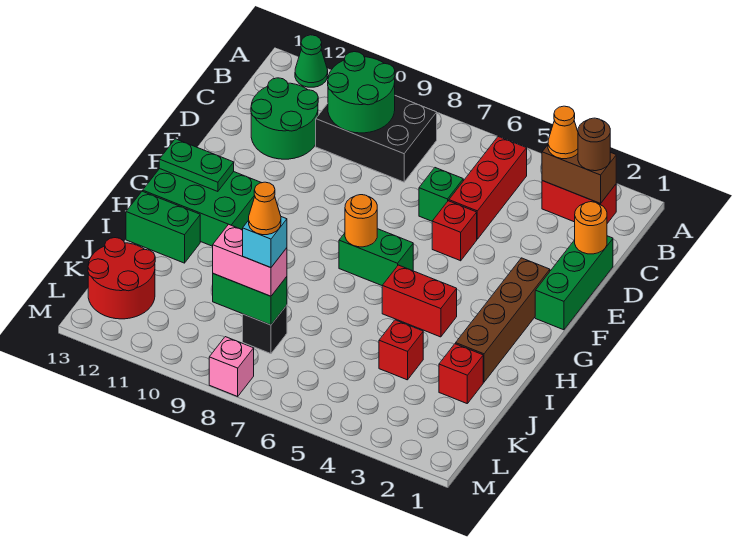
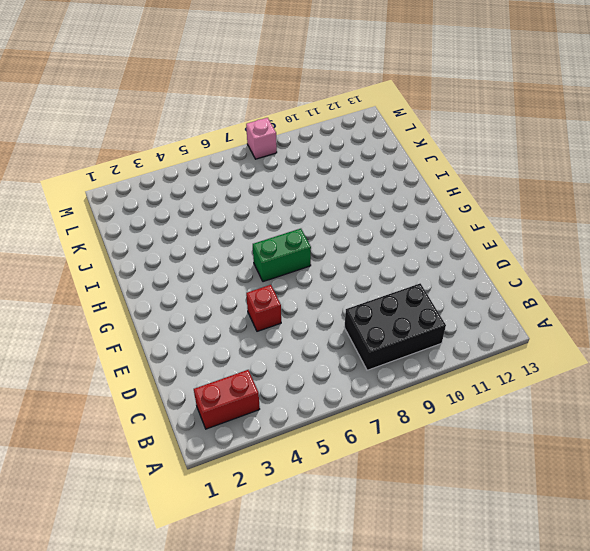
none -> green cone A12 level 1
none -> red brick B5:D5 level 1
none -> green round brick C11:D12 level 1

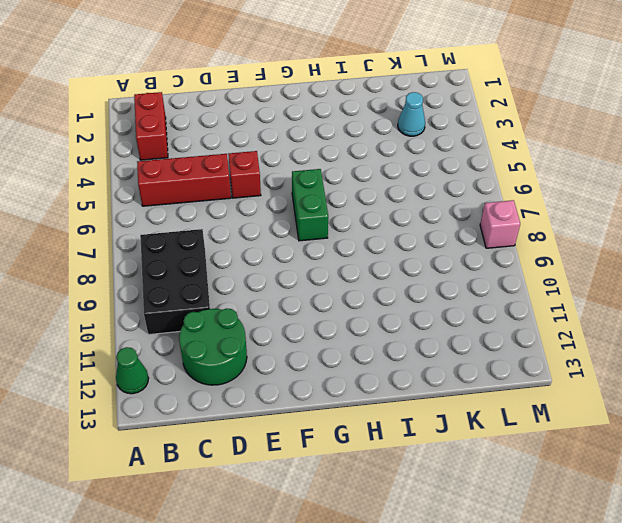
cyan cone K3 level 1 -> none
none -> green brick D1:F1 level 1
none -> green brick D6 level 1
none -> brown brick F2:I2 level 1

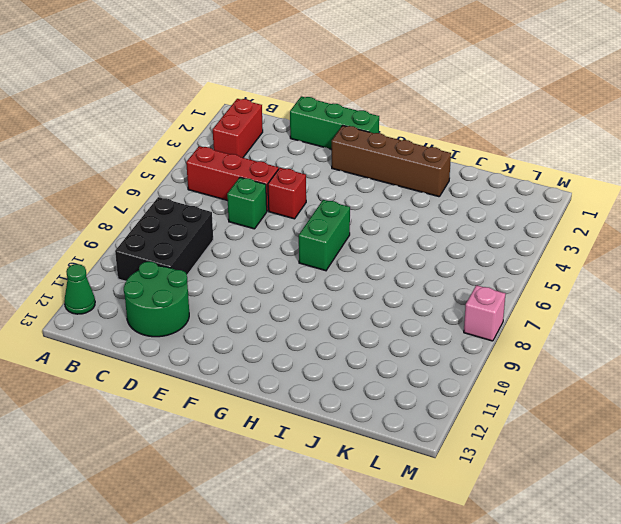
none -> green brick G11:H13 level 1
none -> red brick H4:H5 level 1
none -> green brick I12:I13 level 1

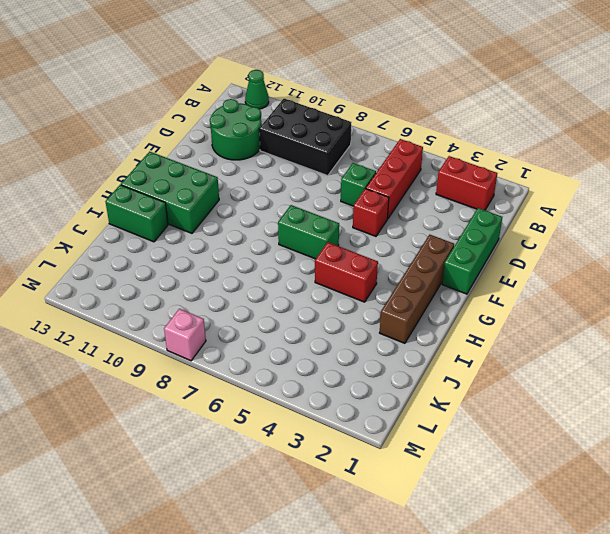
none -> red brick J2 level 1
none -> red brick J4 level 1
none -> black brick K8 level 1

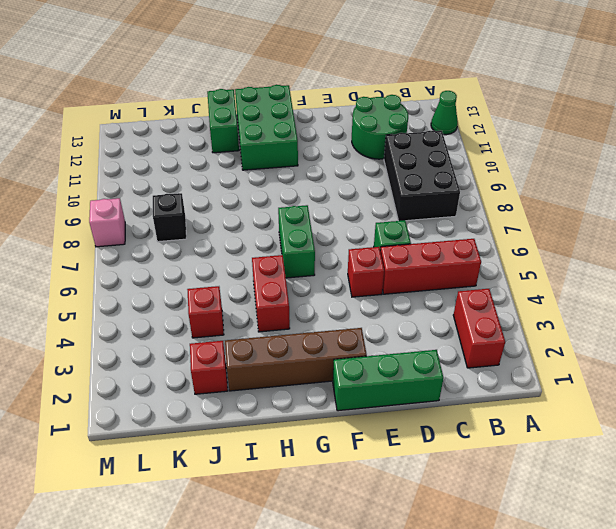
none -> red round brick K12:L13 level 1
none -> brown brick B2:B3 level 2
none -> green round brick B9:C10 level 2

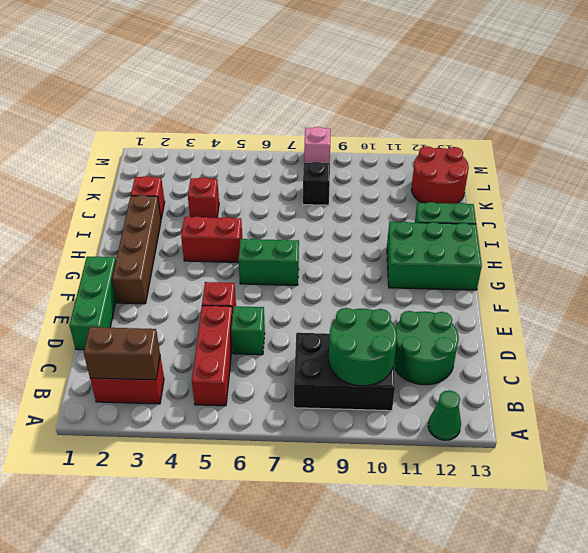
none -> orange round brick D1 level 2
none -> orange round brick G7 level 2
none -> green plate G12:G13 level 2

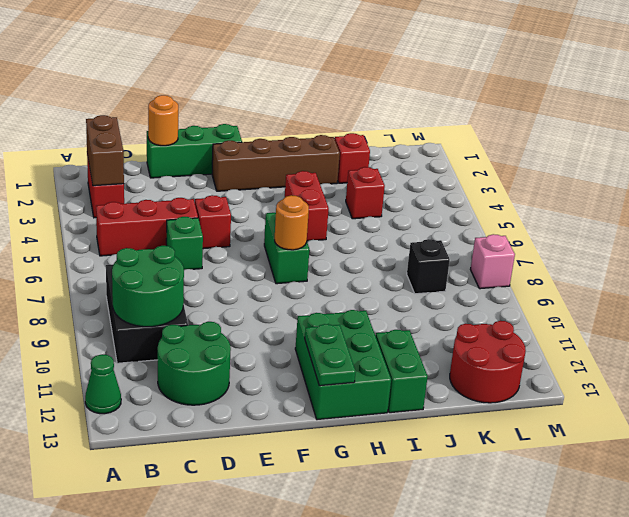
none -> green brick K8:K9 level 2
none -> brown round brick B2 level 3
none -> orange cone B3 level 3

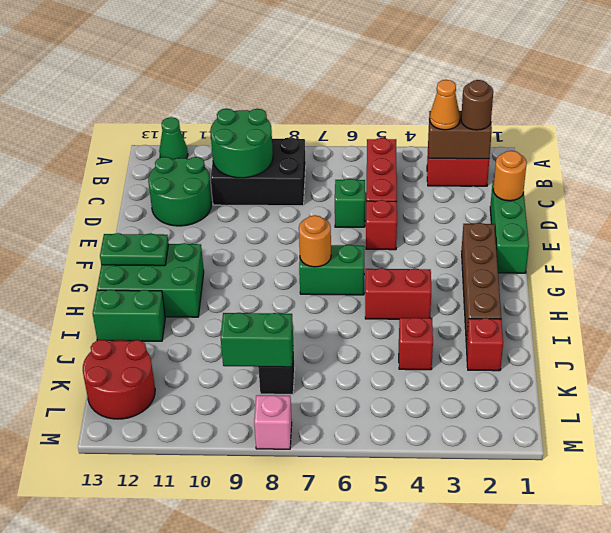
none -> pink brick K8:K9 level 3
none -> cyan brick K8 level 4
none -> orange cone K8 level 5

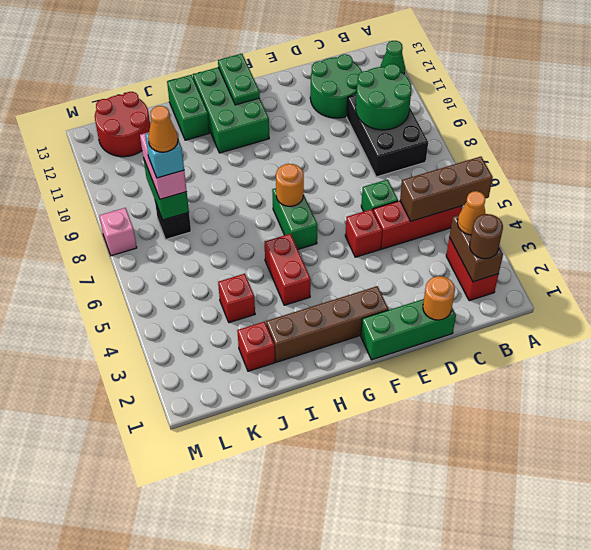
brown brick A5:C5 level 2 -> none

